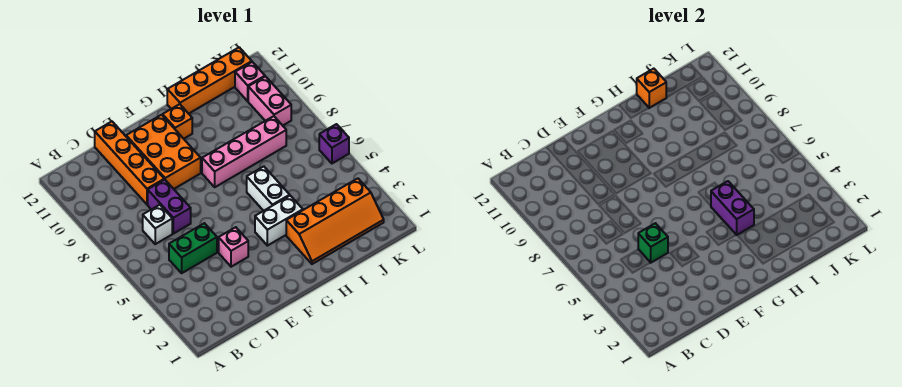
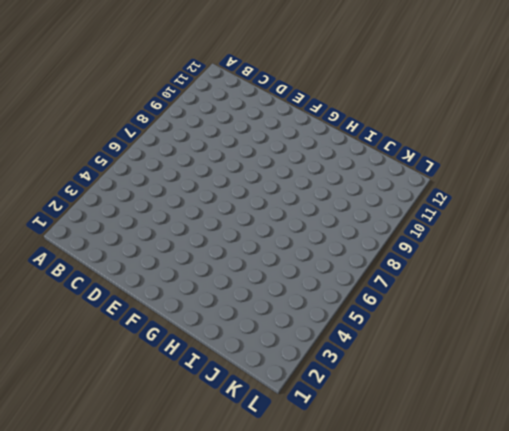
none -> green brick C5:D5 level 1
none -> white brick C7 level 1
none -> purple brick D7:D8 level 1

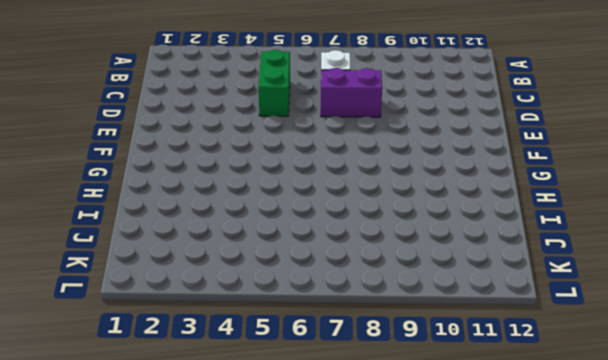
none -> orange brick D9:D12 level 1
none -> pink brick E4 level 1
none -> orange brick E9:F11 level 1

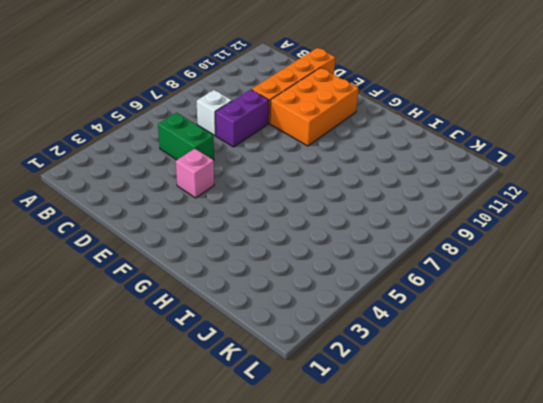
none -> white brick G4:H4 level 1
none -> pink brick G8:J8 level 1
none -> orange brick G11 level 1

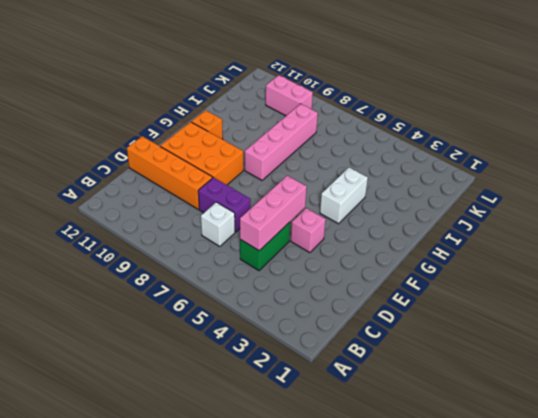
pink brick C5:E5 level 2 -> green brick D5 level 2
none -> orange slope H2:K3 level 1 top 3
none -> white brick H5:H6 level 1
none -> orange brick H12:K12 level 1

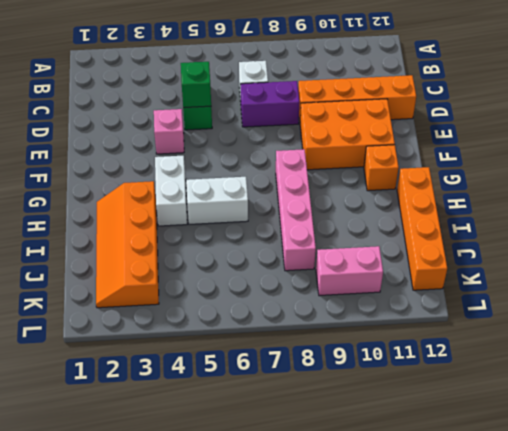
none -> pink brick K11 level 1
none -> purple brick L6 level 1
none -> purple brick H4:H5 level 2

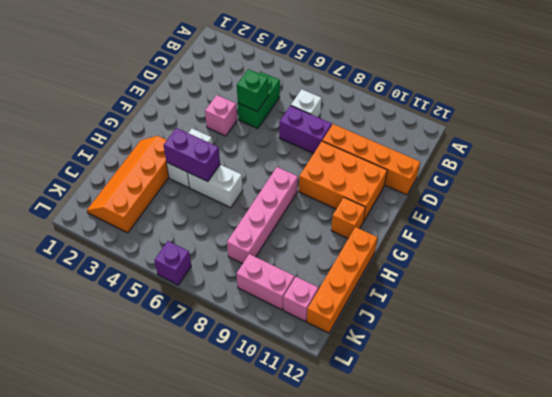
none -> orange brick I12 level 2

